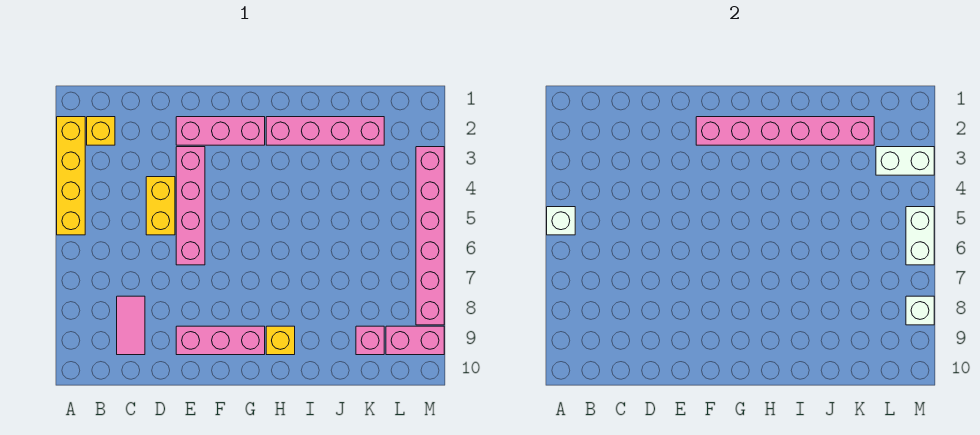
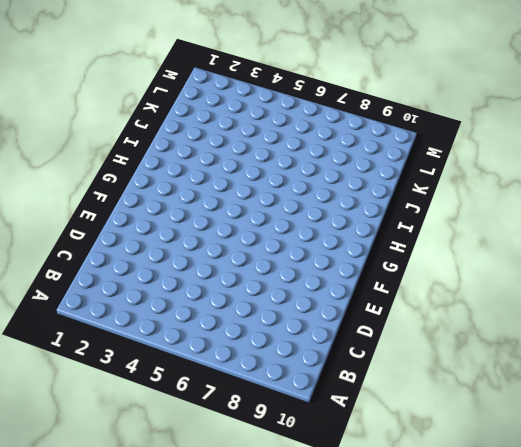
none -> yellow brick A2:A5 level 1
none -> yellow brick B2 level 1
none -> pink tile C8:C9 level 1

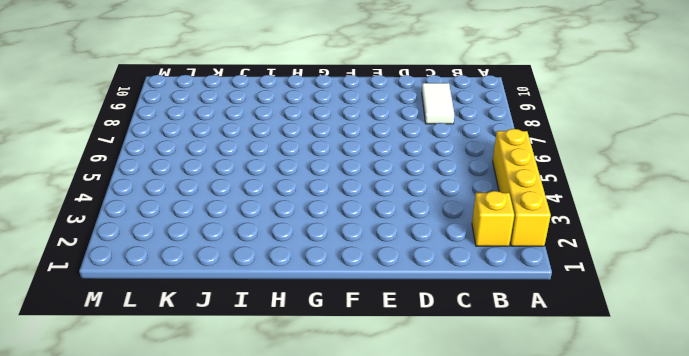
white tile C8:C9 level 1 -> pink tile C8:C9 level 1
none -> yellow brick D4:D5 level 1
none -> pink brick E2:G2 level 1
none -> pink brick E3:E6 level 1

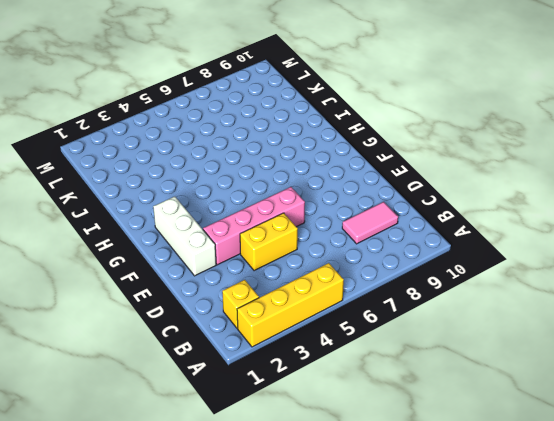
white brick E2:G2 level 1 -> pink brick E2:G2 level 1
none -> pink brick E9:G9 level 1
none -> pink brick H2:K2 level 1
none -> yellow brick H9 level 1

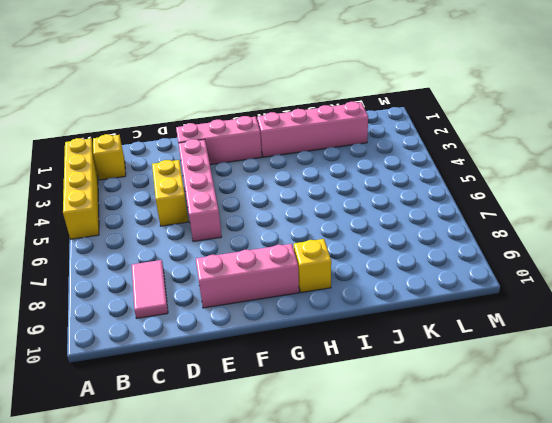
none -> pink brick K9 level 1
none -> pink brick L9:M9 level 1
none -> pink brick M3:M8 level 1

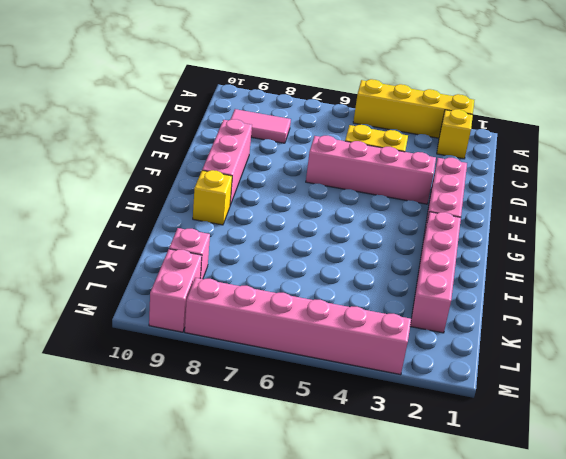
none -> white brick A5 level 2
none -> pink brick F2:K2 level 2
none -> white brick L3:M3 level 2

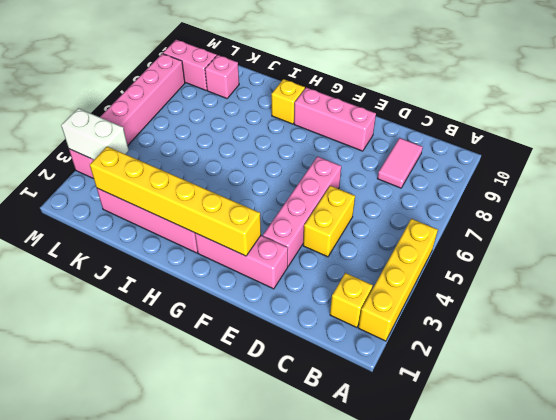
yellow brick F2:K2 level 2 -> pink brick F2:K2 level 2
none -> white brick A5 level 2
none -> white brick M5:M6 level 2
none -> white brick M8 level 2

